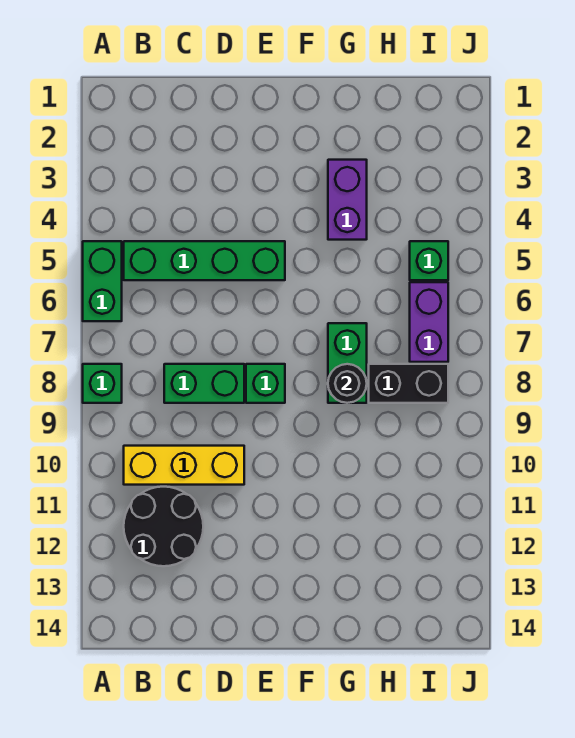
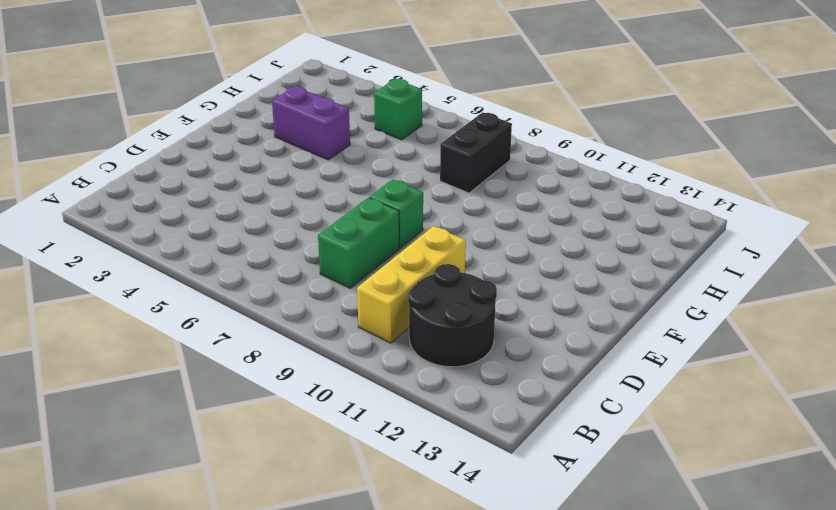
none -> green brick A5:A6 level 1
none -> green brick A8 level 1
none -> green brick B5:E5 level 1

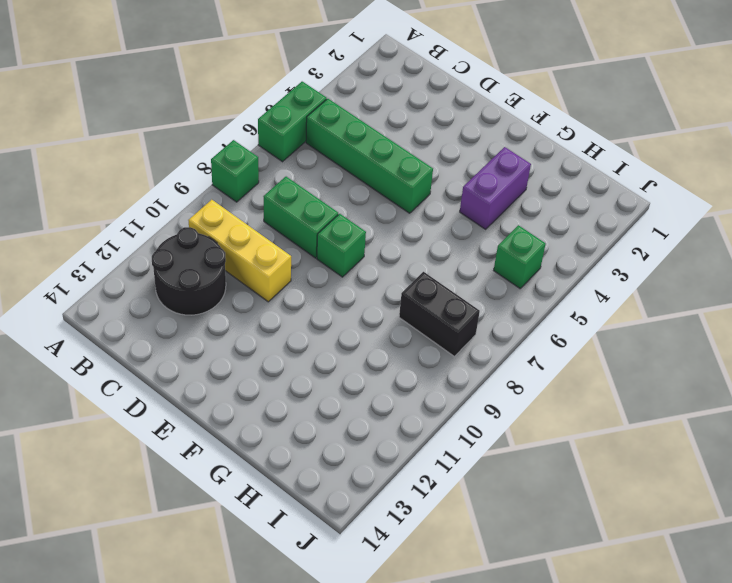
none -> green brick G7:G8 level 1
none -> purple brick I6:I7 level 1
none -> black round brick G8 level 2

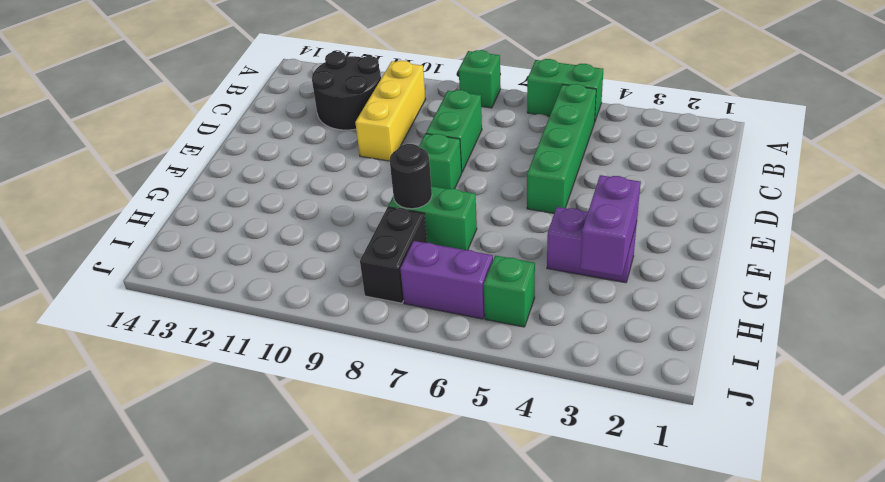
purple brick G3:H3 level 2 -> none

